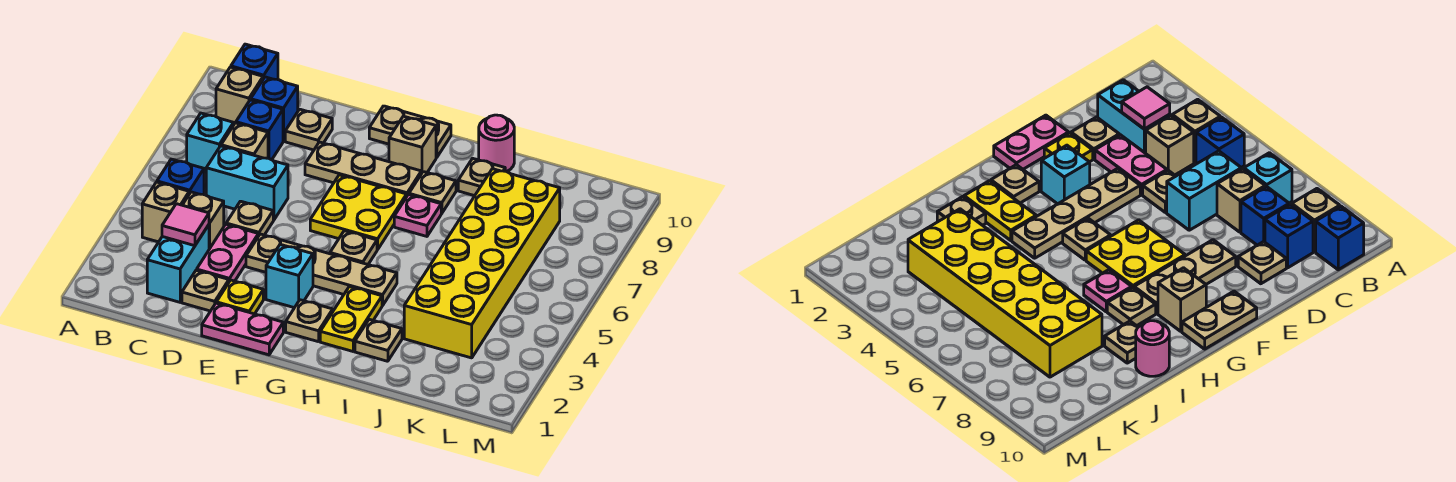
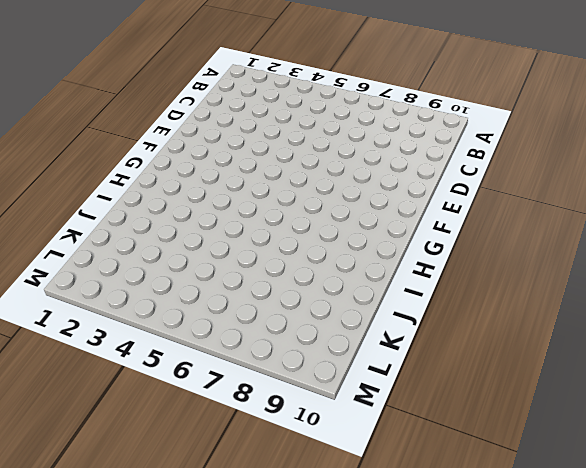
none -> tan brick B4 level 1
none -> blue brick B5 level 1
none -> cyan brick B7 level 1
none -> tan brick B9 level 1

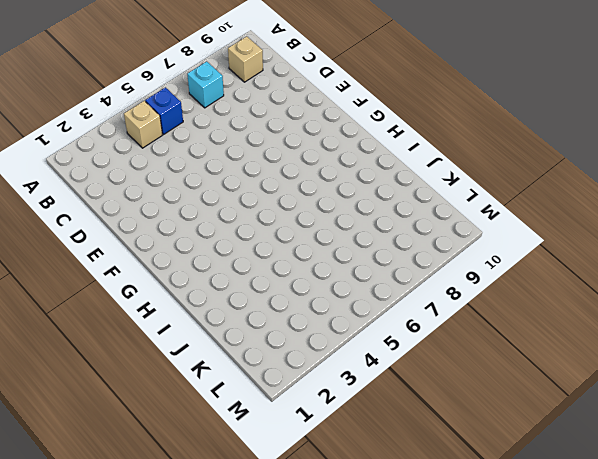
none -> blue brick B10 level 1
none -> cyan brick C2:C3 level 1
none -> tan brick C4 level 1
none -> cyan brick C6:D6 level 1

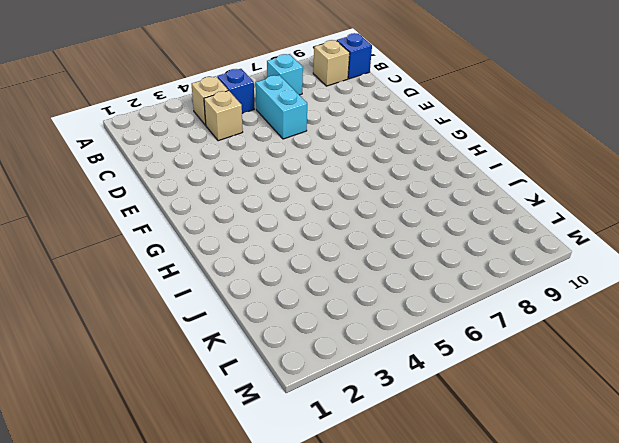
none -> cyan brick C2:C3 level 1
none -> tan brick C7 level 1
none -> blue brick C8 level 1
none -> blue brick C9 level 1

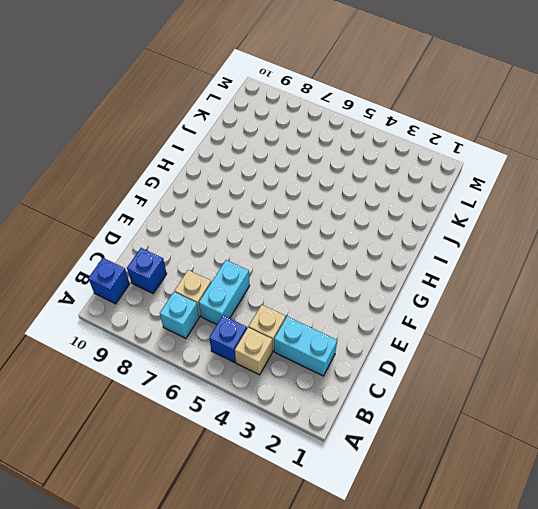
none -> tan brick B9 level 1
none -> blue brick C8 level 1
none -> tan plate D2 level 1
none -> pink plate D3:D4 level 1

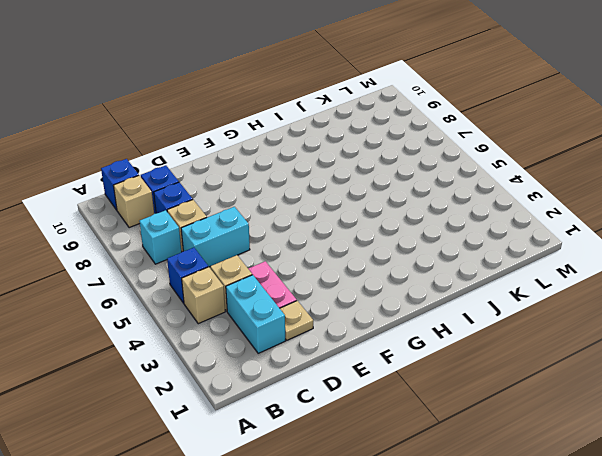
none -> tan plate D5 level 1
none -> tan plate D9 level 1
none -> pink plate E1:F1 level 1
none -> yellow plate E2 level 1

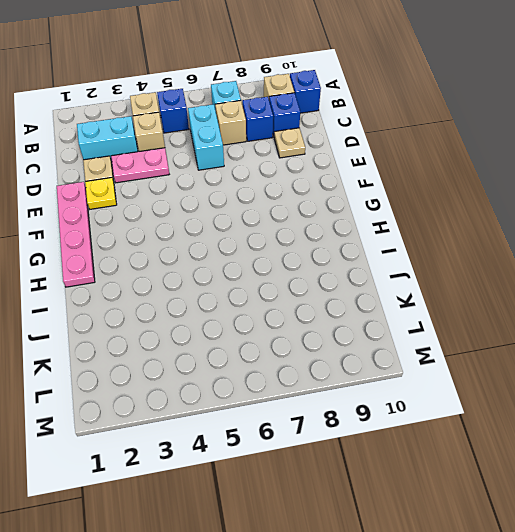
pink plate E1:H1 level 1 -> pink plate E1:F1 level 1
none -> tan plate D5 level 1
none -> tan plate E4:H4 level 1
none -> tan plate E8:G8 level 1
none -> cyan brick F3 level 1

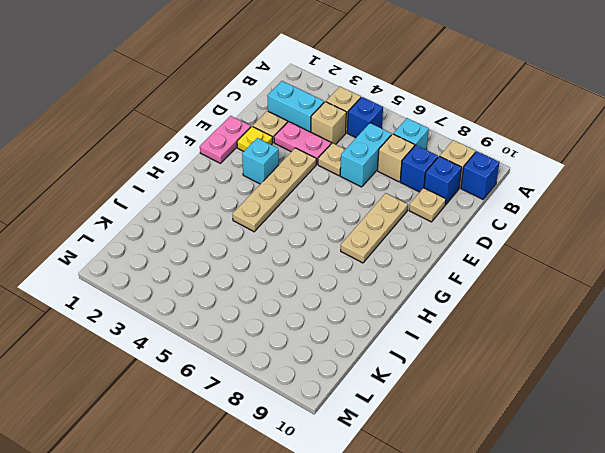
none -> yellow plate F6:G7 level 1
none -> tan plate F10:G10 level 1
none -> tan plate G2 level 1
none -> tan plate G5 level 1

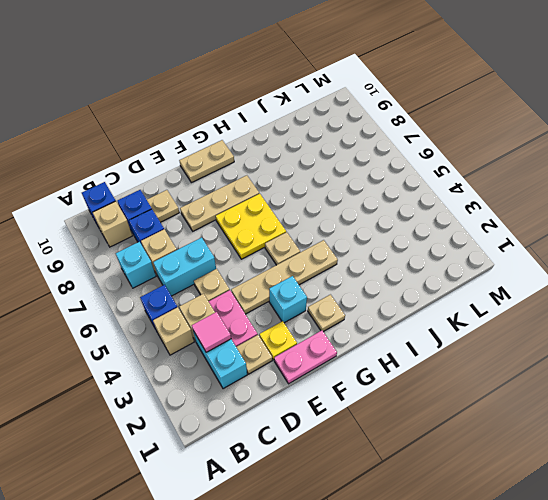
none -> tan brick G9 level 1
none -> yellow plate H2:H3 level 1
none -> pink plate H7 level 1
none -> tan plate H8 level 1

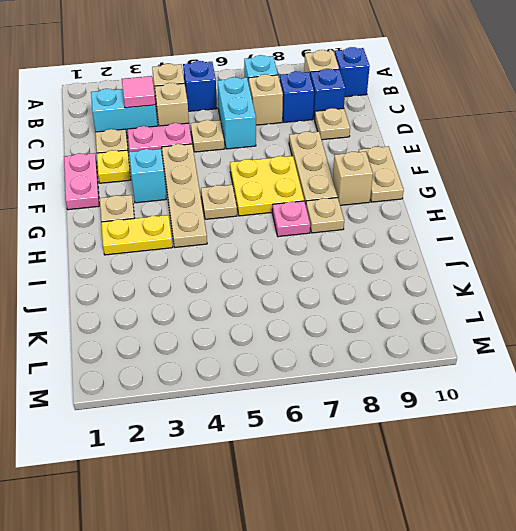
none -> tan plate I2 level 1
none -> tan plate I9 level 1
none -> pink round brick I10 level 1
none -> yellow brick J3:K8 level 1

